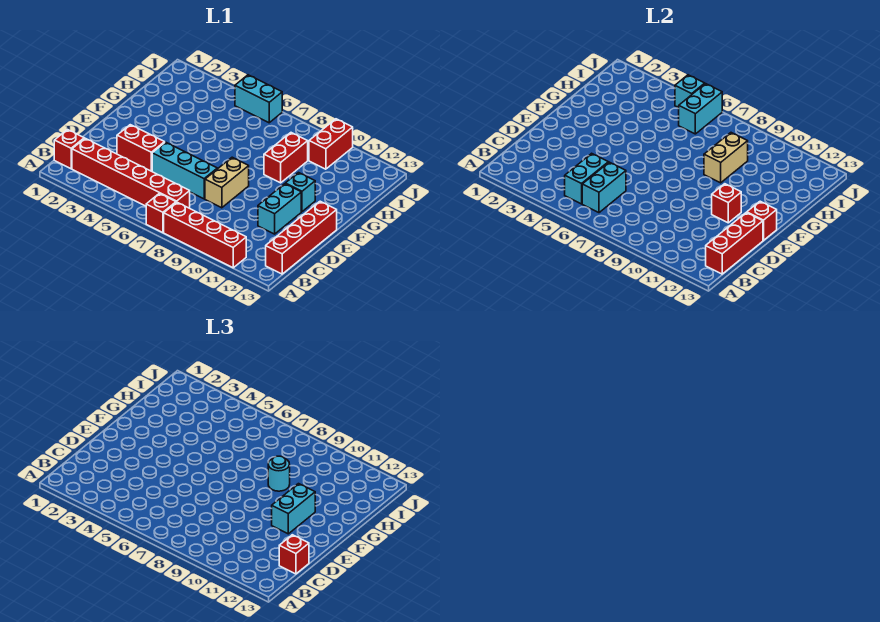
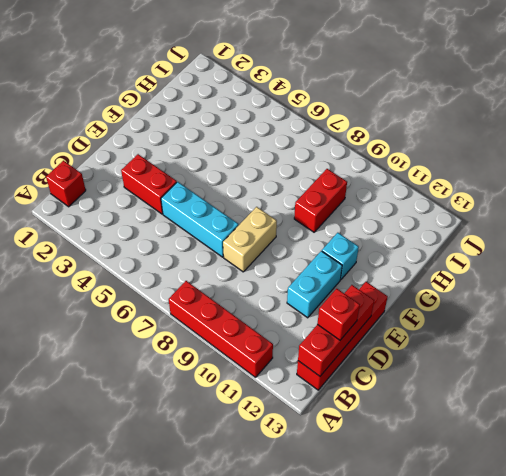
none -> red brick A7 level 1
none -> red brick B2:B7 level 1
none -> red brick I10:J10 level 1

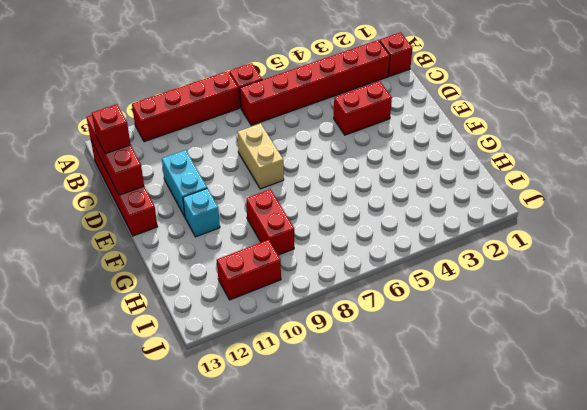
red brick I10:I11 level 1 -> red brick I10:J10 level 1
none -> cyan brick D5:D7 level 1
none -> cyan brick J5:J6 level 1
none -> cyan brick B5:C5 level 2

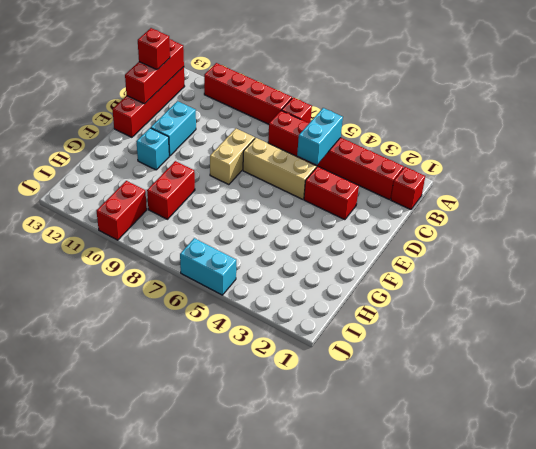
tan brick D5:D7 level 1 -> cyan brick D5:D7 level 1
none -> cyan brick B6:C6 level 2
none -> red brick E11 level 2
none -> red brick E13 level 2

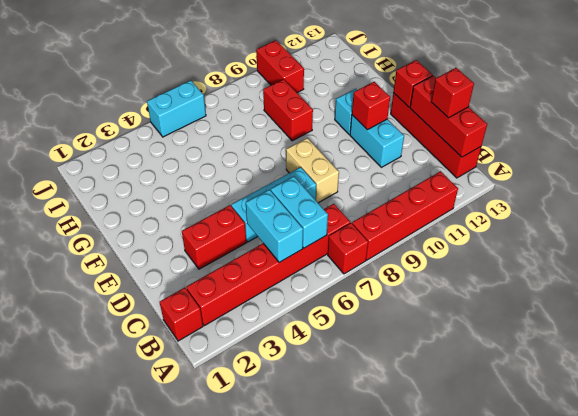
none -> tan brick G9:H9 level 2
none -> cyan brick I6:J6 level 2
none -> cyan brick J5 level 2

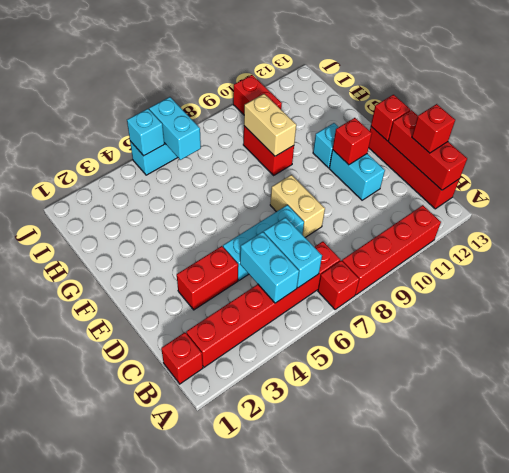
none -> cyan brick E11:F11 level 3
none -> cyan round brick G9 level 3

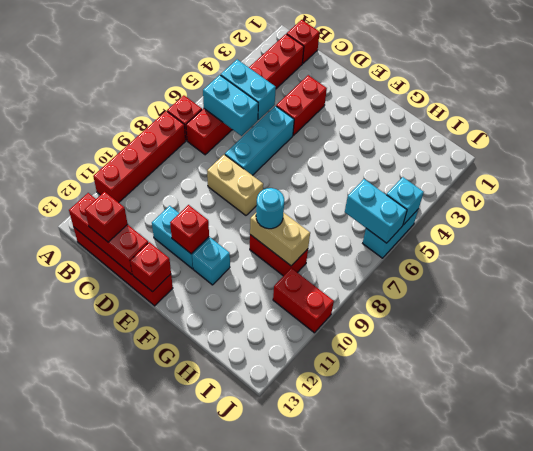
none -> cyan brick E11:F11 level 3

